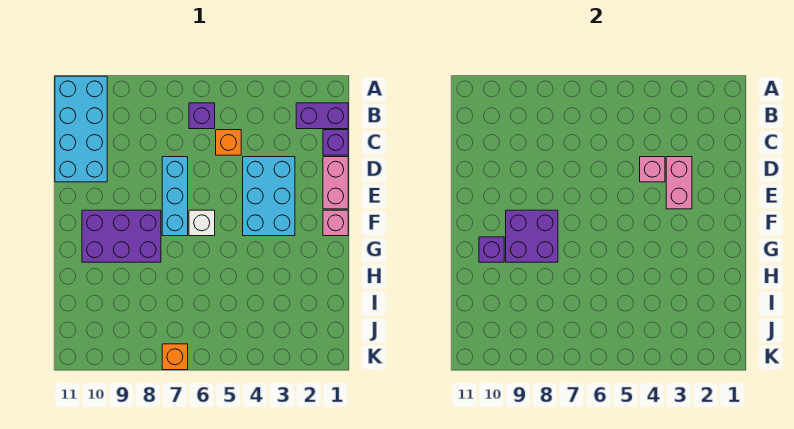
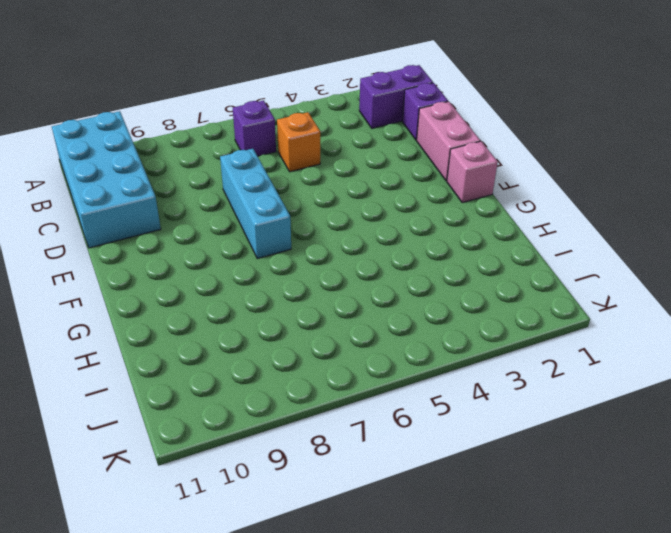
none -> cyan brick D3:F4 level 1
none -> white brick F6 level 1
none -> purple brick F8:G10 level 1

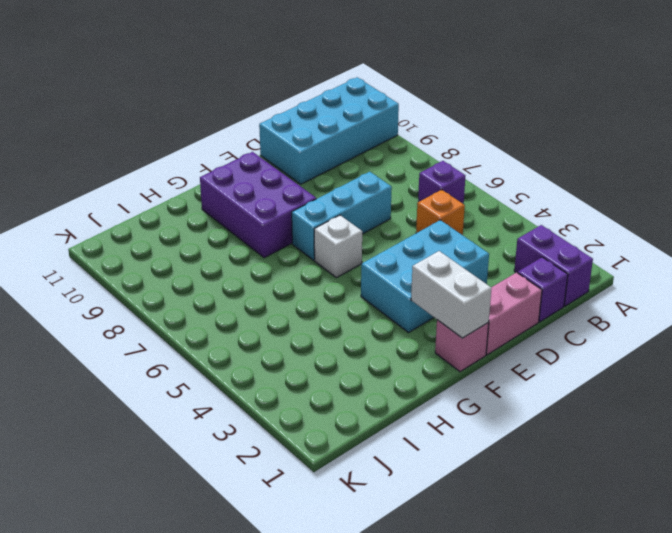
white brick F1:F2 level 2 -> none
none -> orange brick K7 level 1
none -> pink brick D3:E3 level 2
none -> pink brick D4 level 2

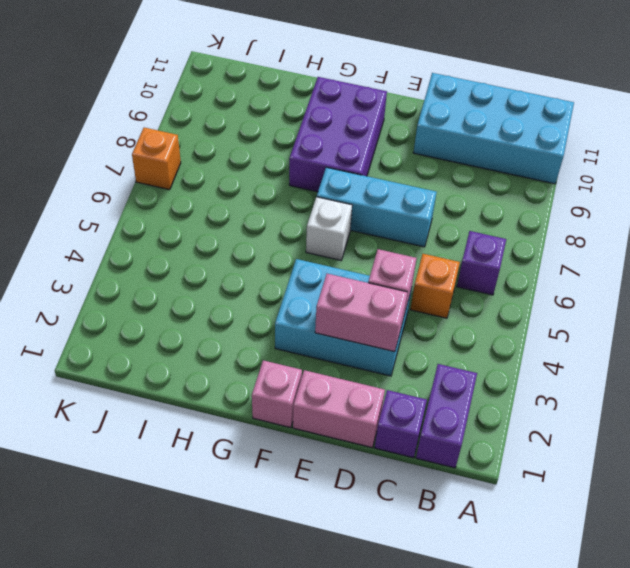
none -> purple brick F8:G9 level 2
none -> purple brick G10 level 2

